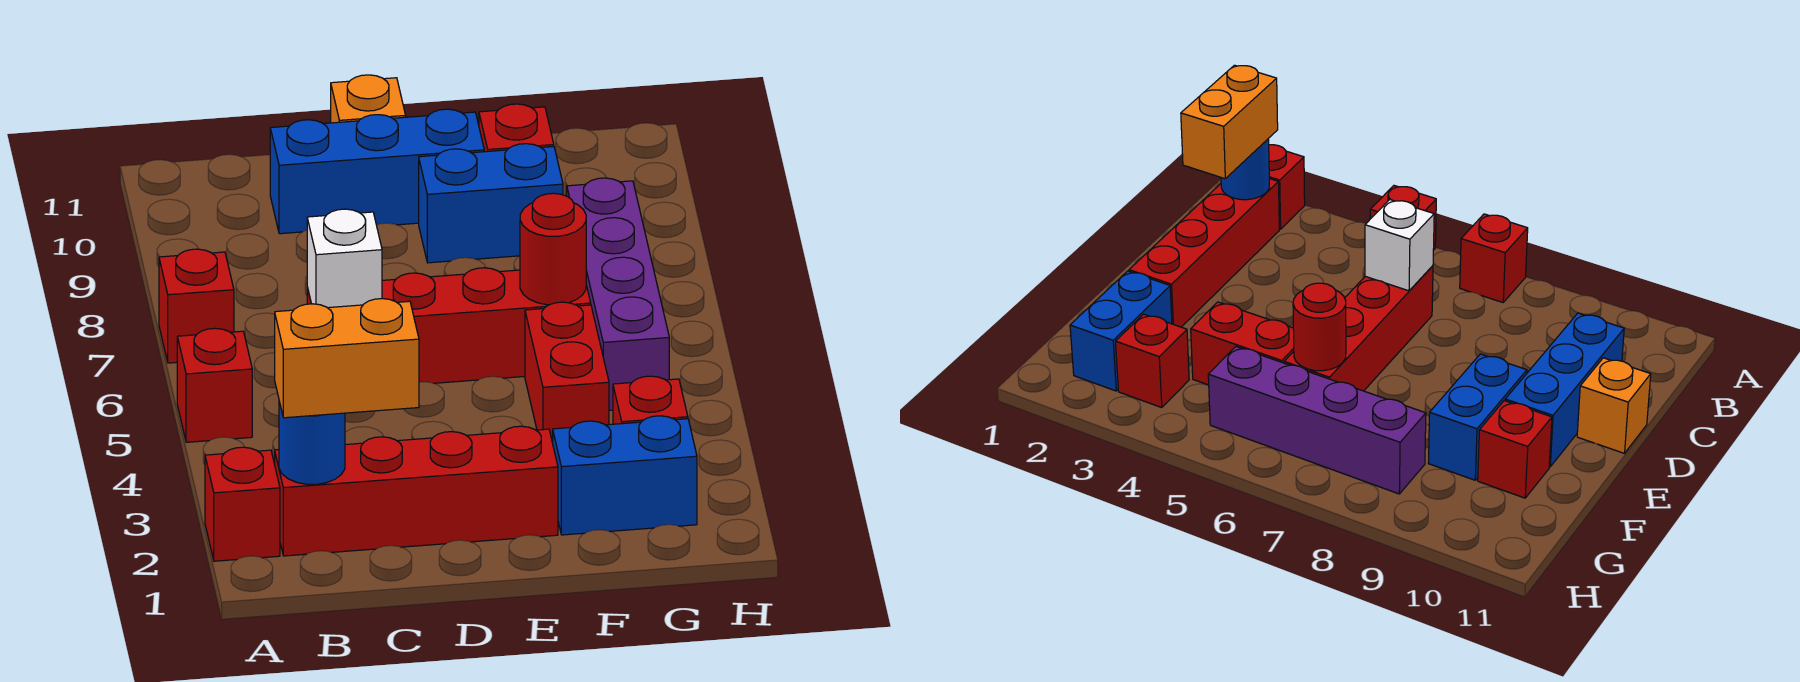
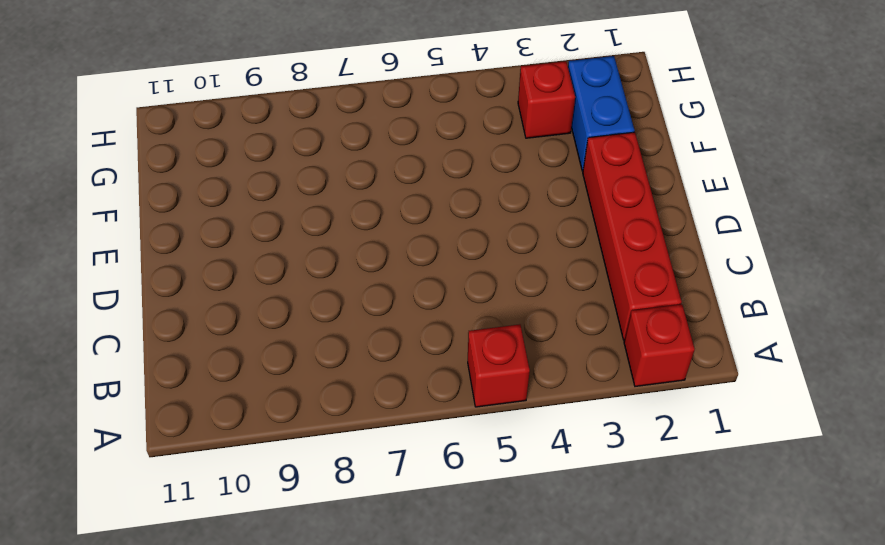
none -> red brick A7 level 1
none -> red brick C6:F6 level 1
none -> blue brick C10:E10 level 1

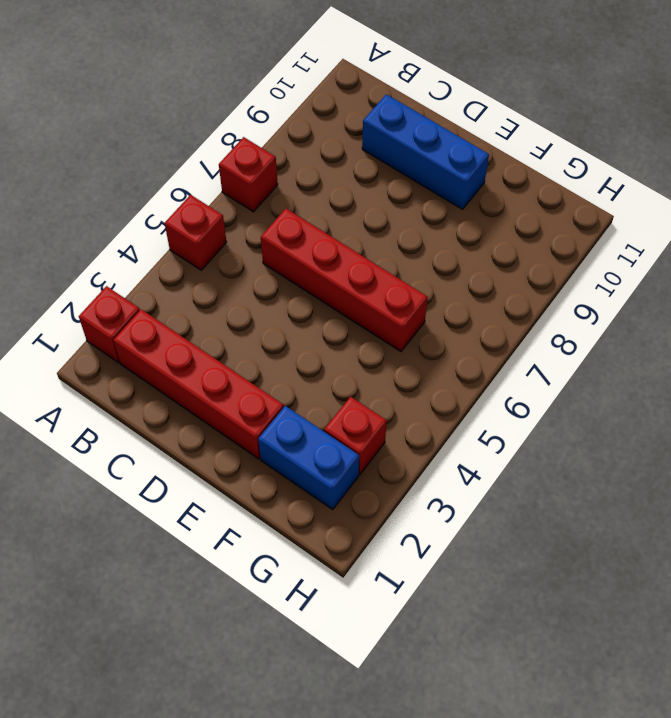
none -> orange brick D11 level 1
none -> blue brick E9:F9 level 1
none -> red brick F4:F5 level 1

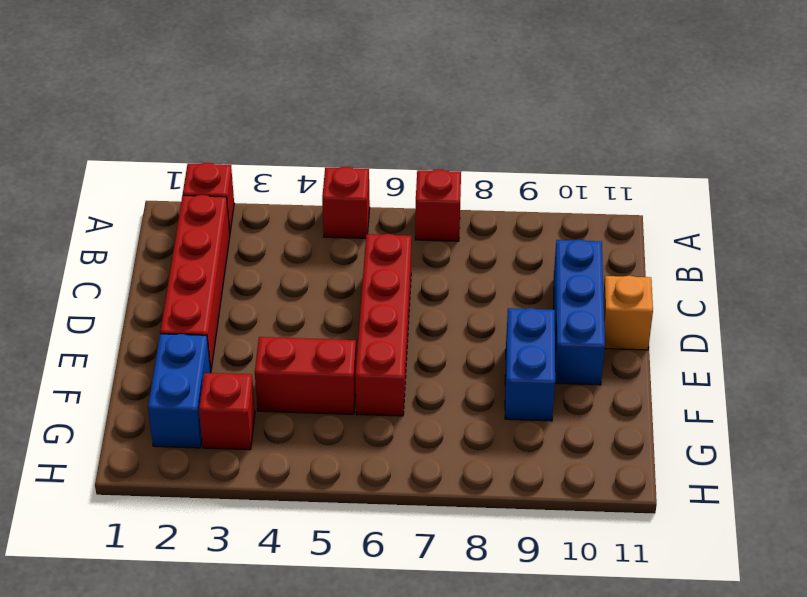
none -> red brick F10 level 1
none -> purple brick G5:G8 level 1
none -> blue round brick B2 level 2

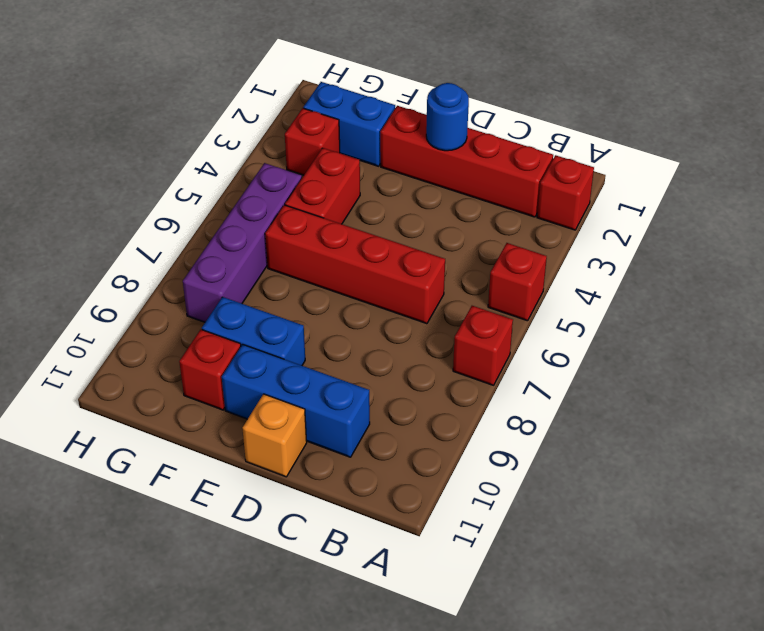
blue round brick D2 level 2 -> blue round brick B2 level 2
none -> white brick C6 level 2
none -> red round brick F6 level 2
none -> orange brick B2:C2 level 3

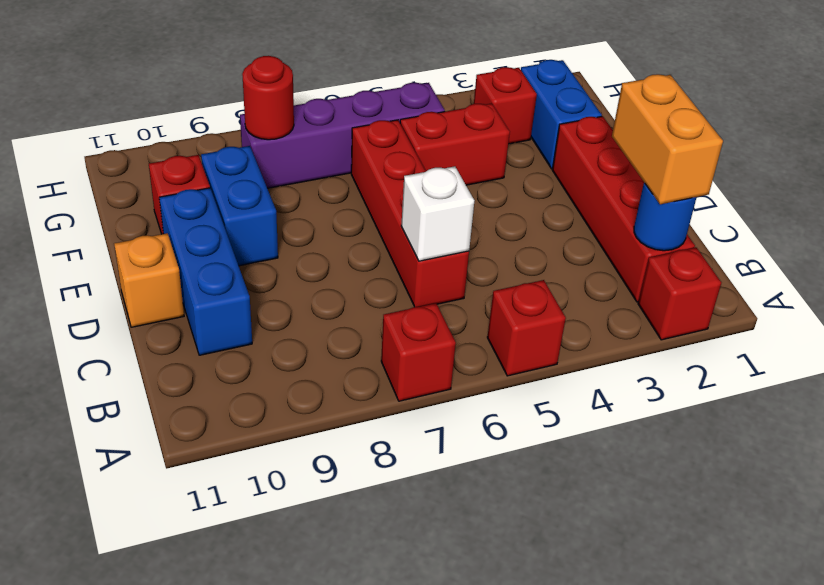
red round brick G8 level 2 -> red round brick F6 level 2

